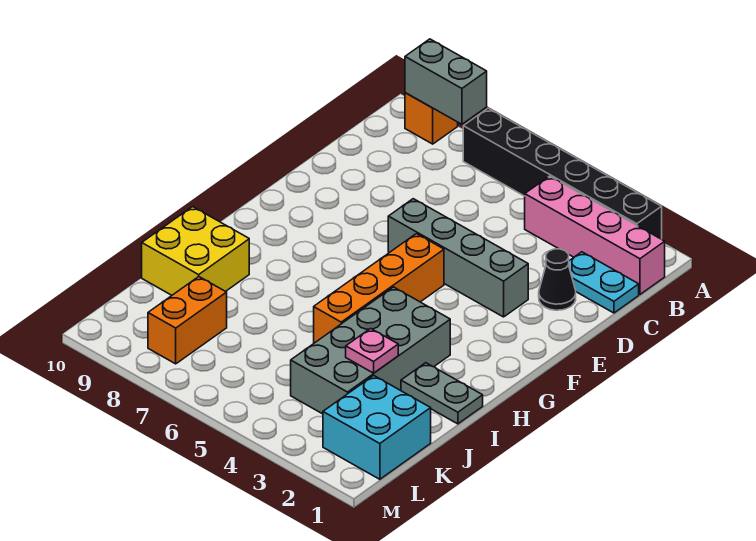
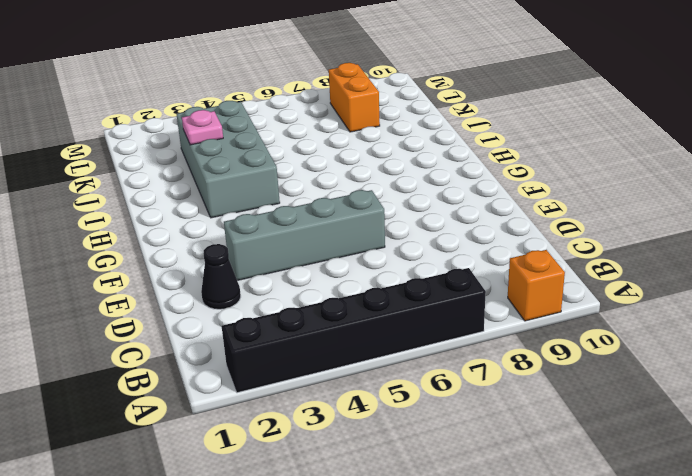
none -> pink brick B1:B4 level 1
none -> cyan plate C1:C2 level 1
none -> orange brick F5:I5 level 1

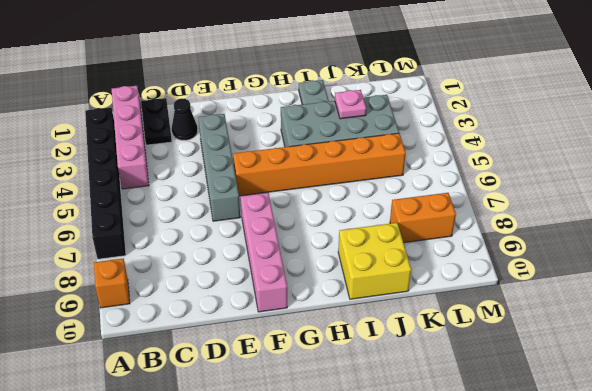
black plate C1:C2 level 1 -> cyan plate C1:C2 level 1
orange brick F5:K5 level 1 -> orange brick F5:I5 level 1
pink brick F7:F10 level 1 -> none
none -> cyan brick K1:L2 level 1
none -> grey brick A8:A9 level 2

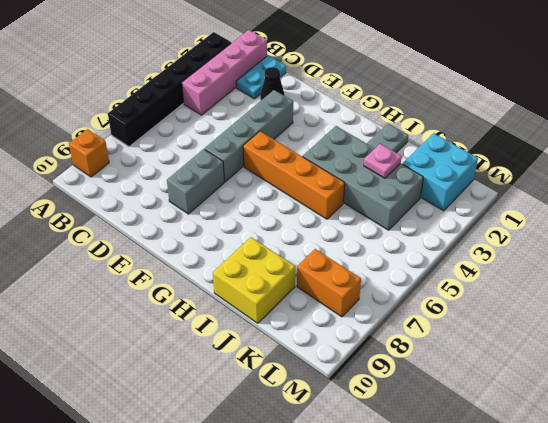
grey brick E7:E8 level 1 -> grey brick A8:A9 level 2

